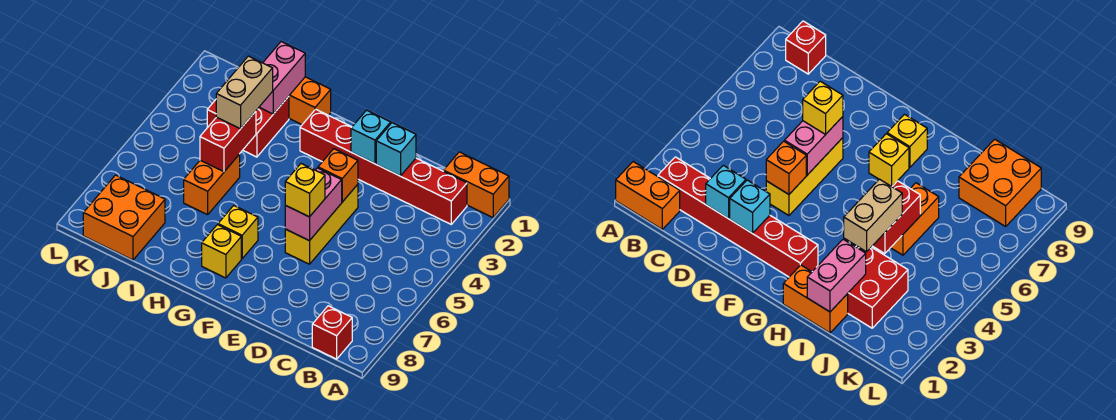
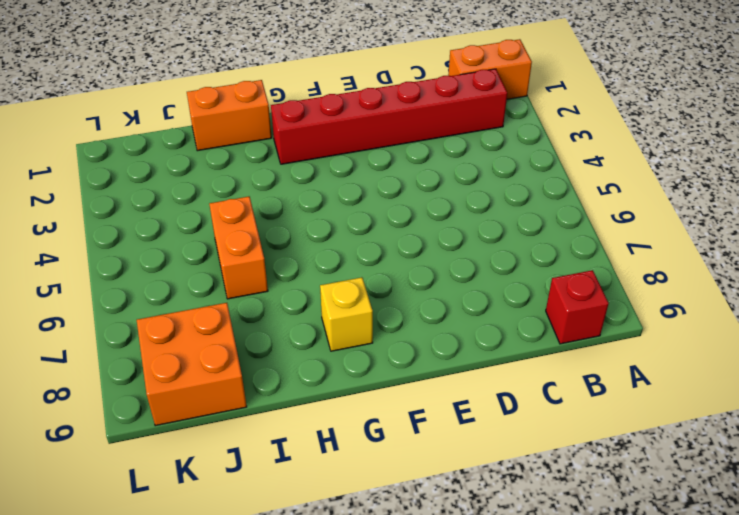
none -> yellow brick E4:E6 level 1
none -> yellow brick G7 level 1
none -> red brick I2:J3 level 1

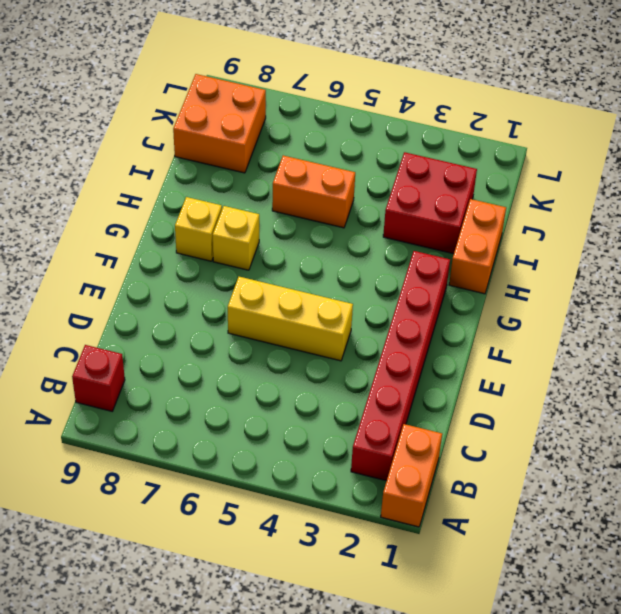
none -> cyan brick D2 level 2
none -> cyan brick E2 level 2
none -> orange brick E4 level 2

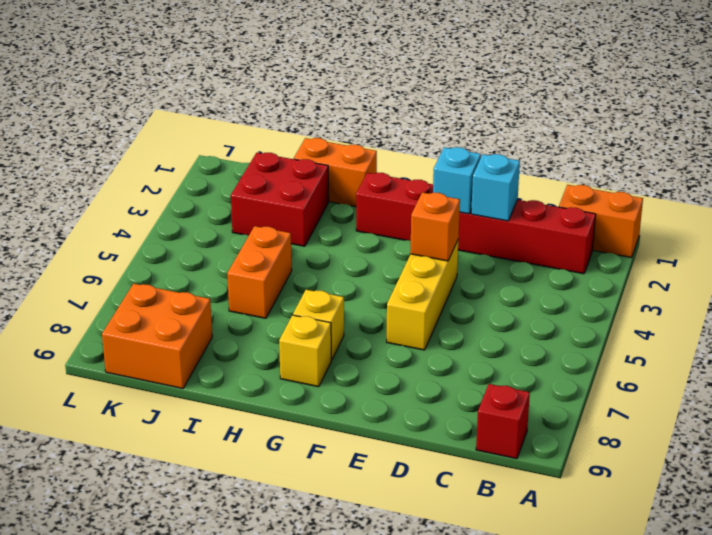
none -> pink brick E5:E6 level 2
none -> pink brick I1:I2 level 2
none -> red brick I4:I5 level 2

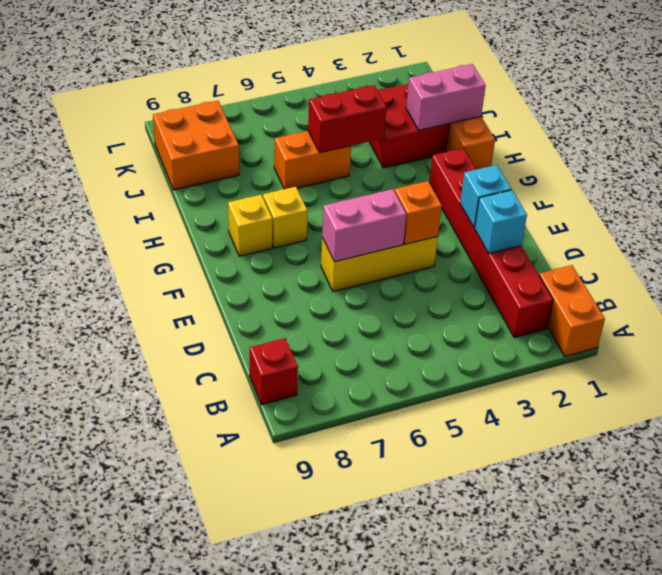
none -> yellow brick E6 level 3
none -> tan brick I3:I4 level 3

